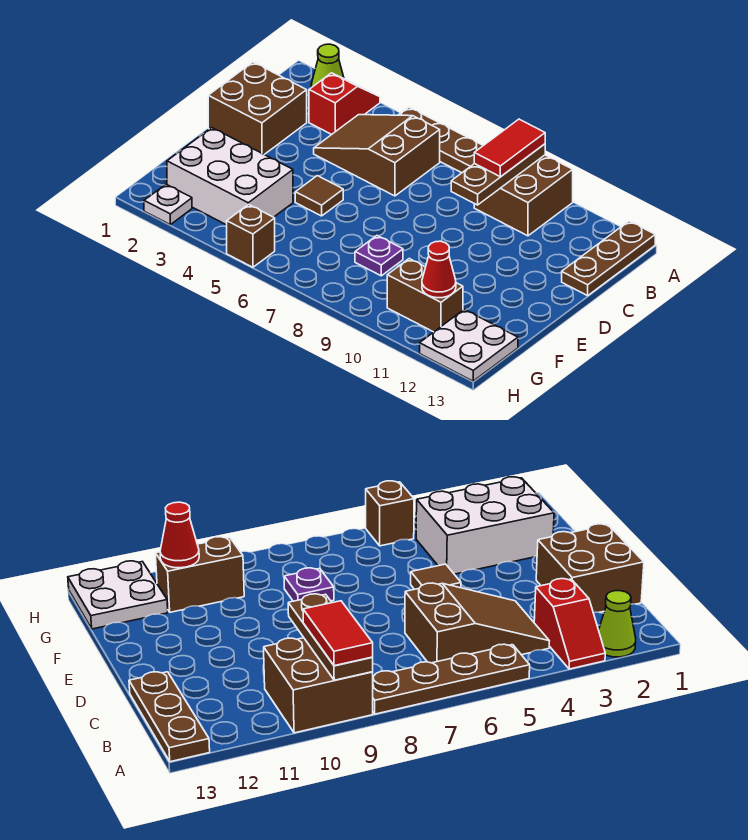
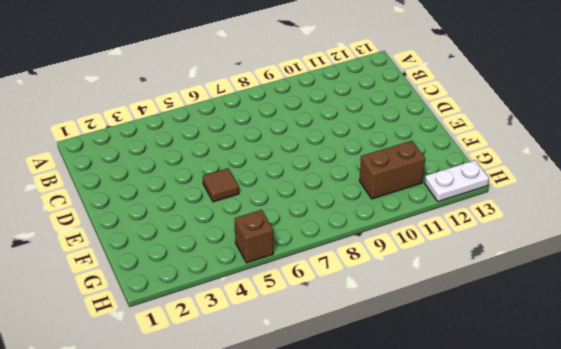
white plate H12:H13 level 1 -> white plate G12:H13 level 1
none -> lime cone A2 level 1
none -> red slope A3:B3 level 1 top B
none -> brown plate A5:A8 level 1

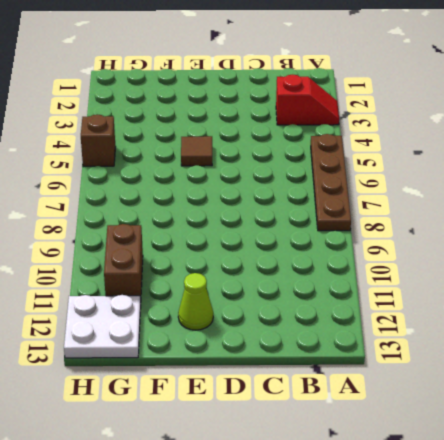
lime cone E12 level 1 -> lime cone A2 level 1
none -> brown brick A9:B10 level 1
none -> brown plate A13:C13 level 1
none -> brown slope B4:C6 level 1 top 6

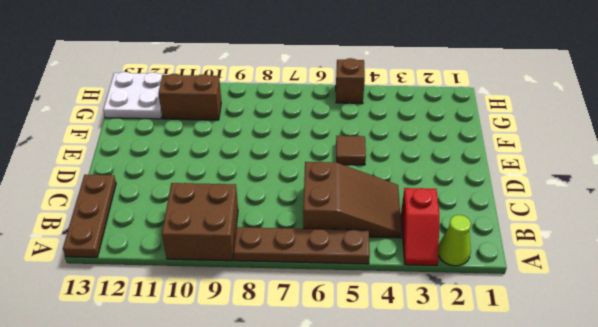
none -> brown brick C1:D2 level 1
none -> white brick F2:G4 level 1
none -> purple plate F8 level 1

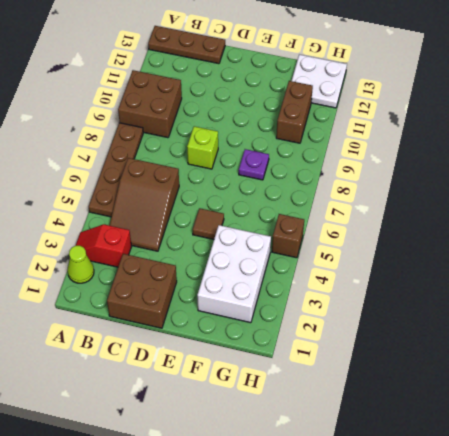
lime brick D8 level 1 -> none
none -> white plate H2 level 1
none -> brown plate A9:C9 level 2
none -> red cone G11 level 2

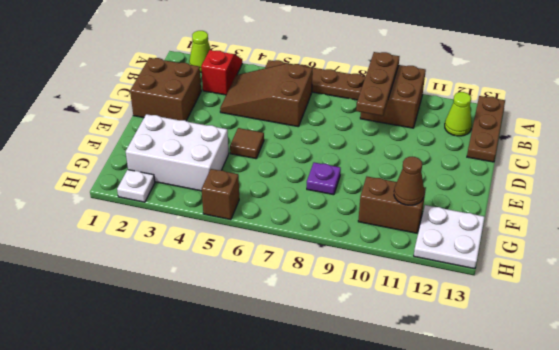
lime cone B12 level 1 -> none
brown cone G11 level 2 -> red cone G11 level 2
none -> red tile A9:B9 level 3

